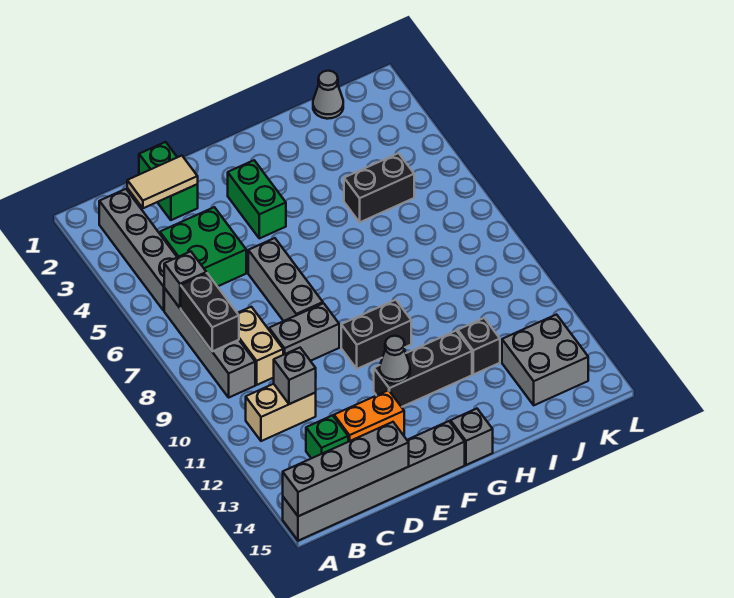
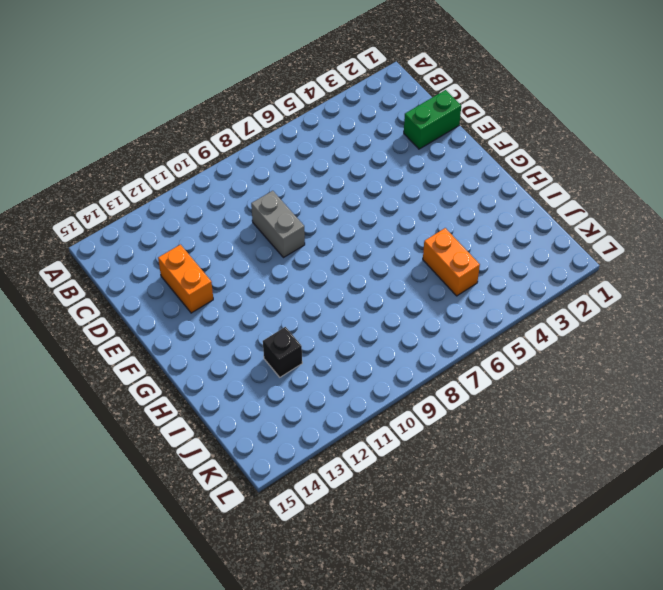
orange brick I5:J5 level 1 -> black brick I5:J5 level 1
none -> grey brick A15:F15 level 1
none -> grey brick B2:B5 level 1
none -> grey brick B6:B9 level 1

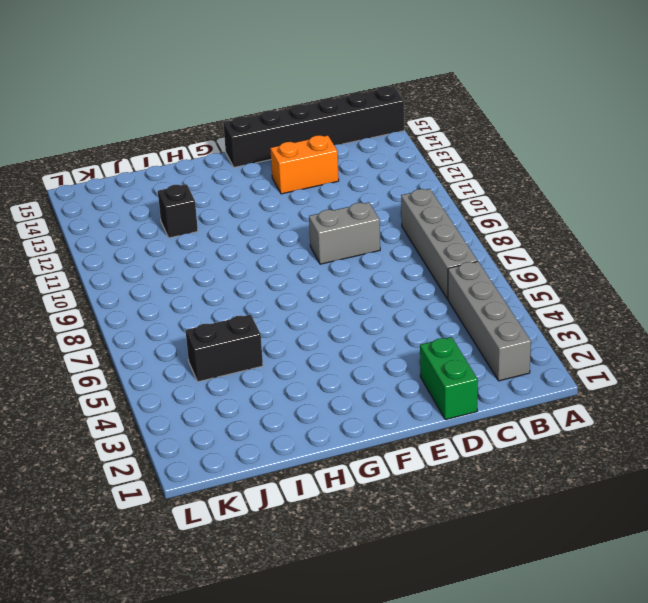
black brick A15:F15 level 1 -> grey brick A15:F15 level 1
none -> tan brick B11:C11 level 1
none -> green brick C4:D5 level 1
none -> tan brick C8:C9 level 1

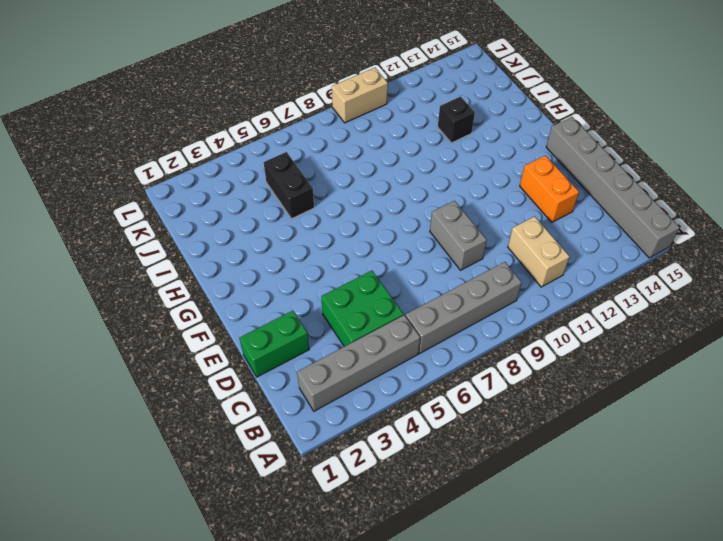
tan brick L9:L10 level 1 -> tan brick C8:C9 level 1
none -> green brick C13 level 1
none -> grey brick E6:E8 level 1
none -> green brick F3:F4 level 1

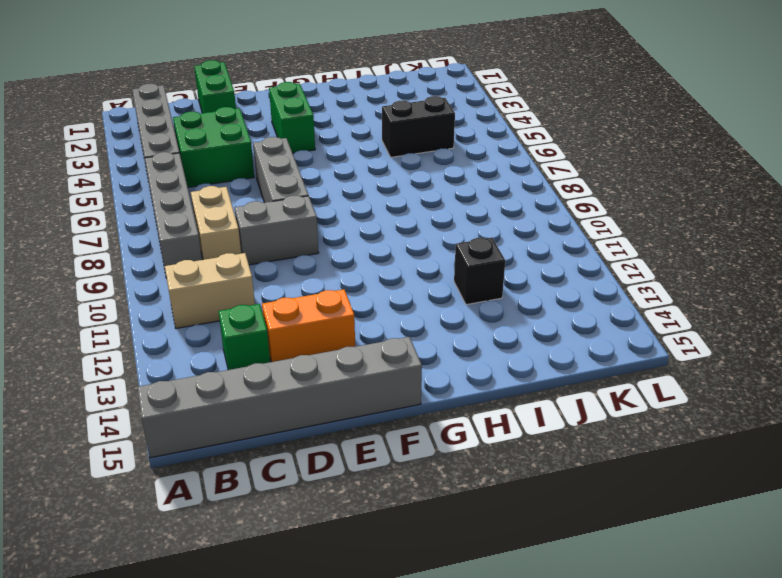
none -> black brick F10:G10 level 1
none -> black brick F12:H12 level 1
none -> grey brick G15 level 1

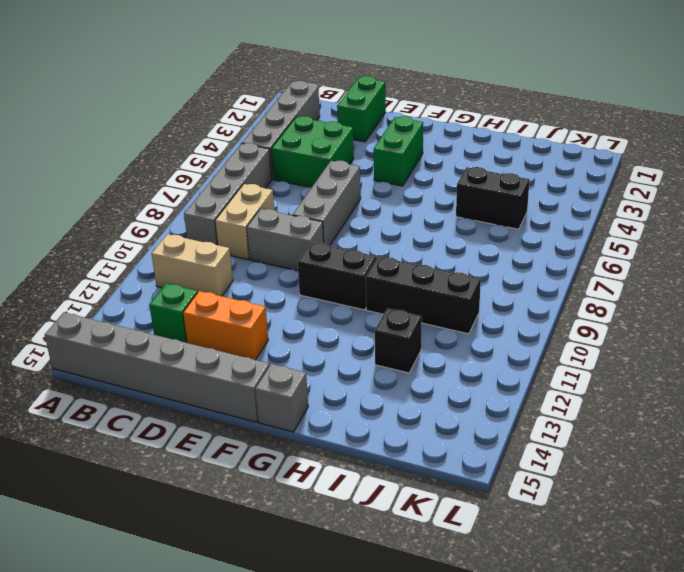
black brick H10:J10 level 1 -> black brick F12:H12 level 1
none -> grey cone J1 level 1
none -> grey brick J13:K14 level 1
none -> grey brick A15:D15 level 2

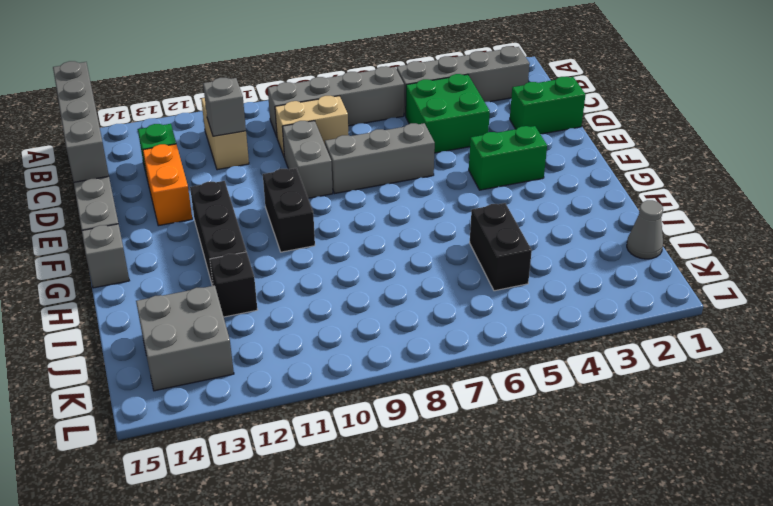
none -> grey brick B6 level 2
none -> black brick B7:B8 level 2
none -> tan tile C2:D2 level 2

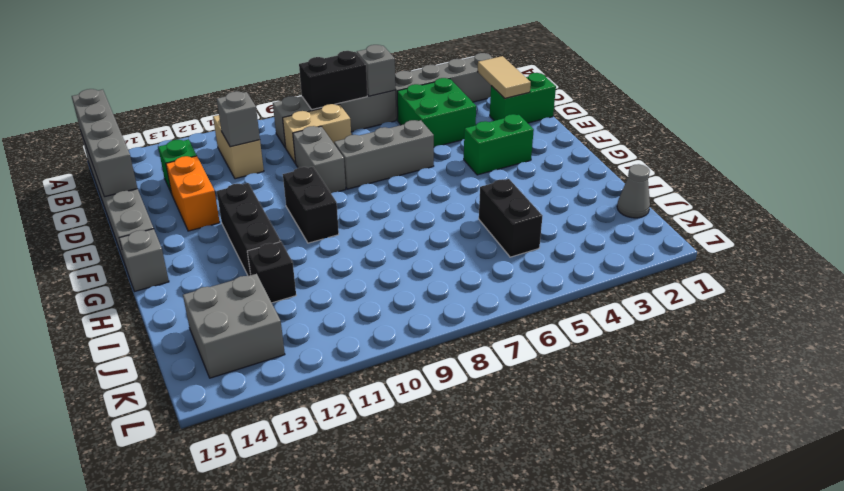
none -> grey cone F12 level 2

